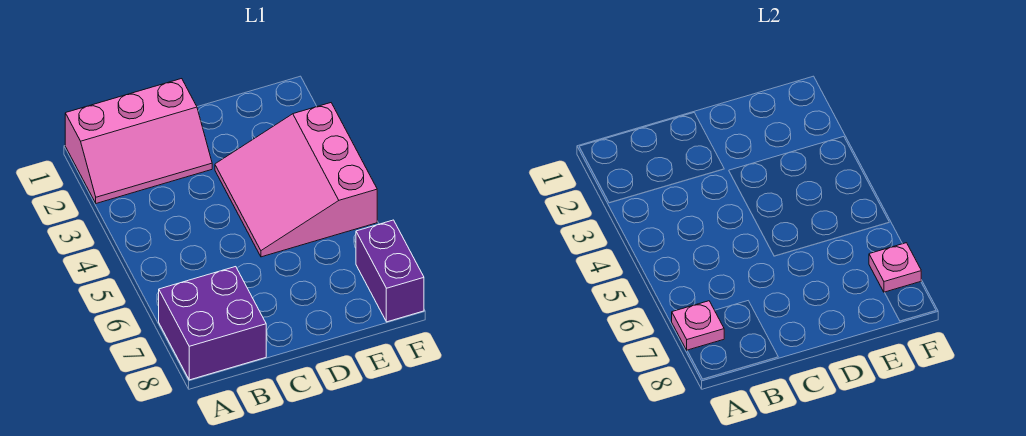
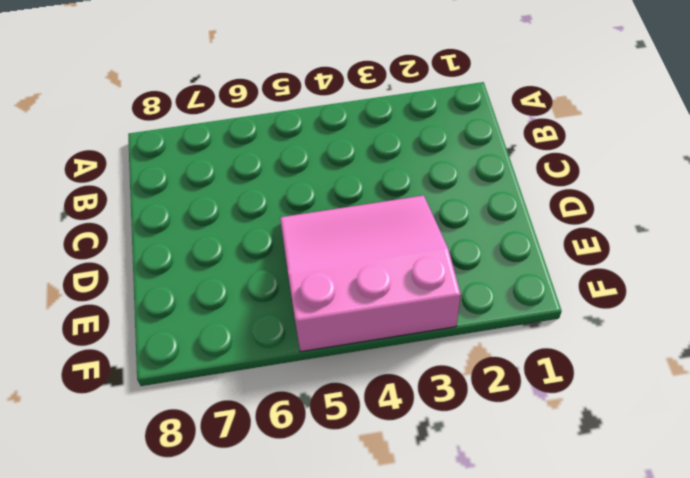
none -> pink slope A1:C2 level 1 top 1
none -> purple brick A7:B8 level 1

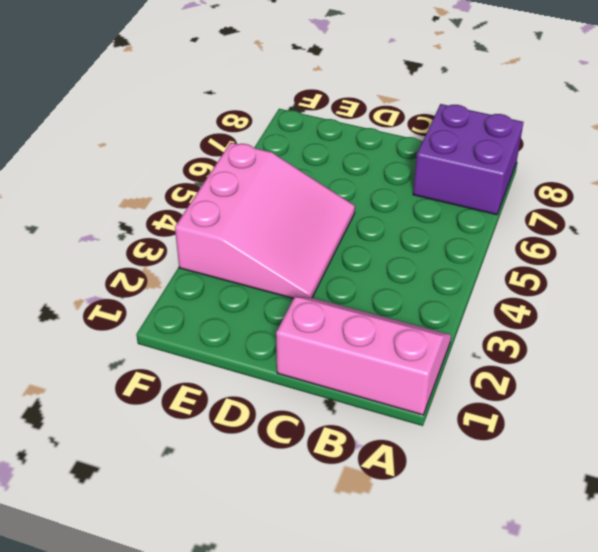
none -> purple brick F7:F8 level 1
none -> pink plate A7 level 2

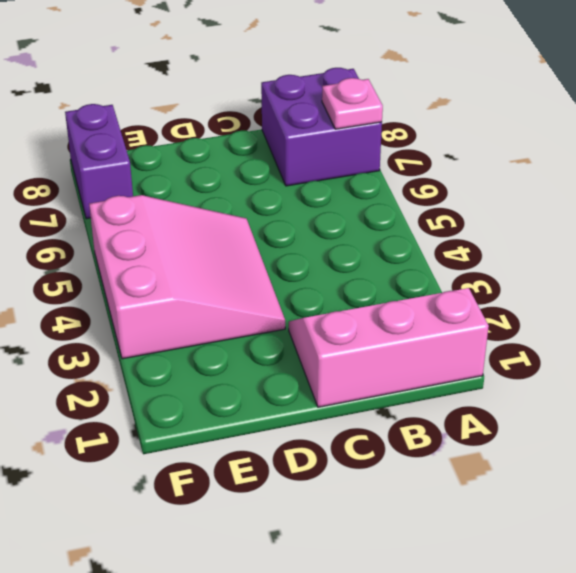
none -> pink plate F7 level 2

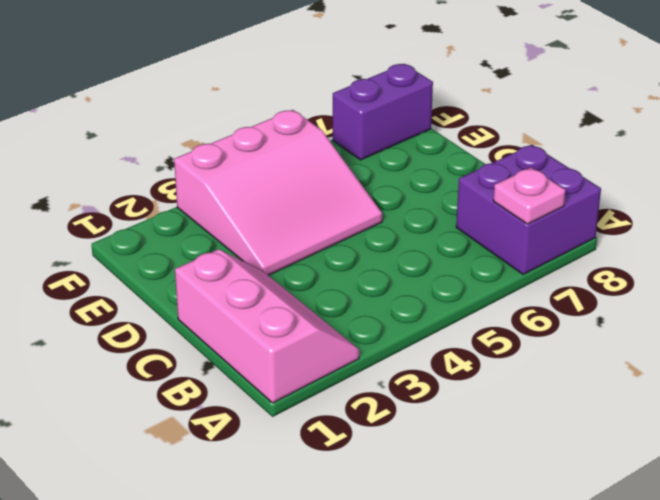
none -> pink plate F7 level 2

